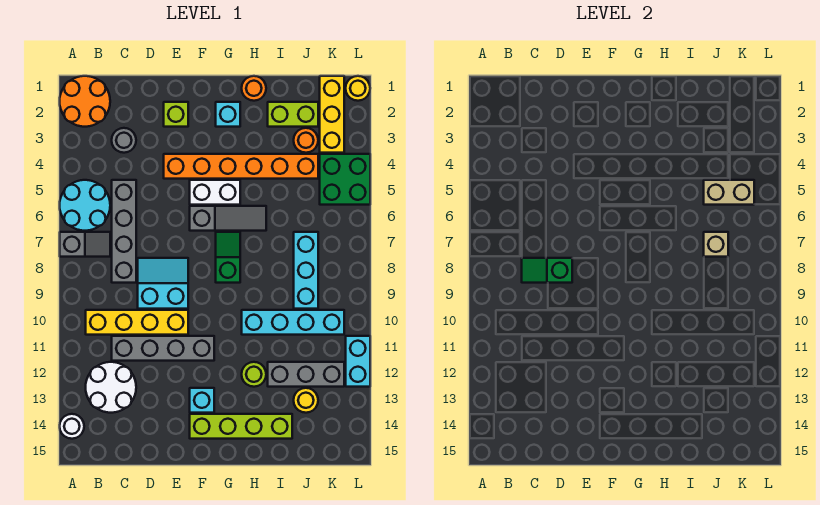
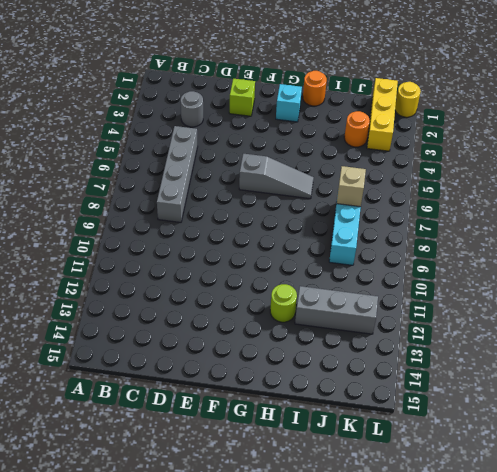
none -> orange round brick A1:B2 level 1
none -> cyan round brick A5:B6 level 1
none -> grey slope A7:B7 level 1 top A
none -> white round brick A14 level 1

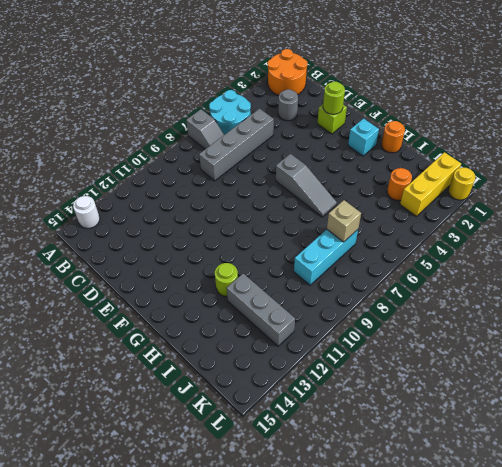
lime round brick E2 level 2 -> none
none -> yellow brick B10:E10 level 1
none -> white round brick B12:C13 level 1
none -> grey brick C11:F11 level 1
none -> cyan slope D8:E9 level 1 top 9

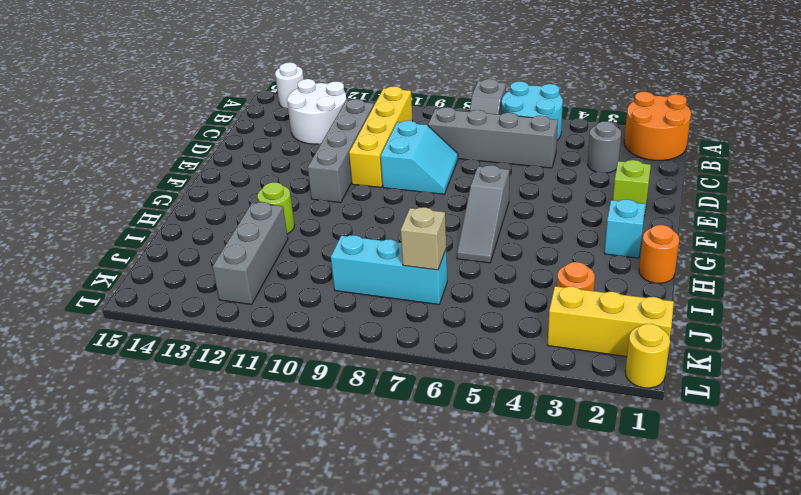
none -> orange brick E4:J4 level 1
none -> white brick F5:G5 level 1
none -> cyan brick F13 level 1
none -> lime brick F14:I14 level 1

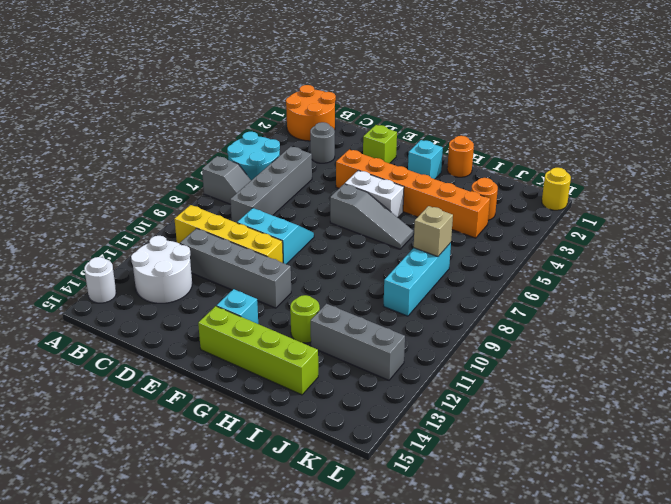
none -> green slope G7:G8 level 1 top 8
none -> cyan brick H10:K10 level 1
none -> lime brick I2:J2 level 1
none -> yellow round brick J13 level 1

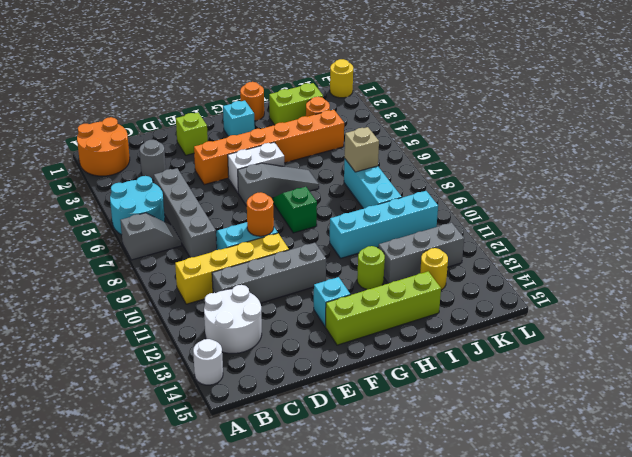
orange round brick E9 level 2 -> none
none -> yellow brick K1:K3 level 1
none -> green brick K4:L5 level 1
none -> cyan brick L11:L12 level 1
none -> green slope C8:D8 level 2 top D

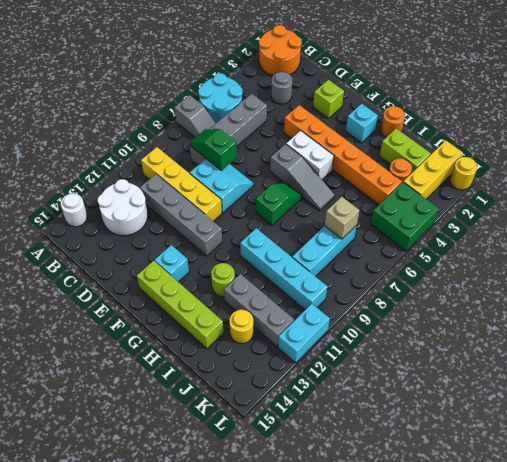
none -> tan brick J5:K5 level 2

